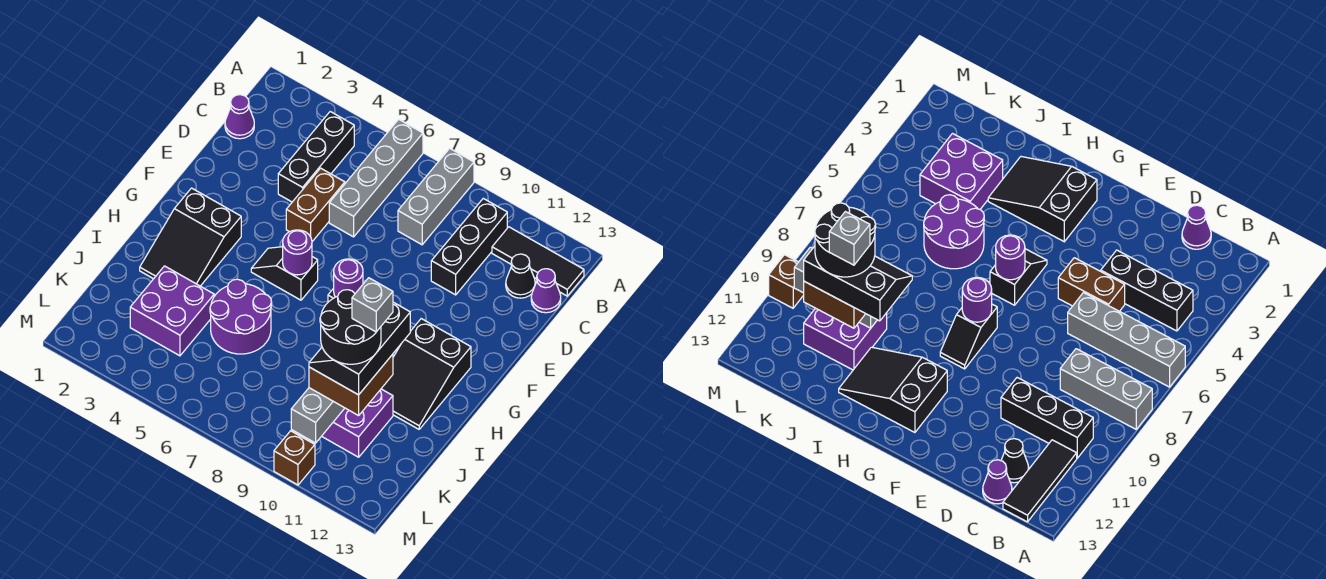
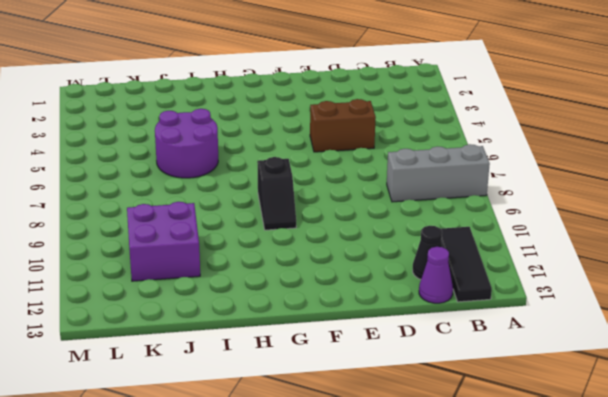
none -> grey brick A6:D6 level 1
none -> black brick B4:D4 level 1
none -> black brick B10:D10 level 1

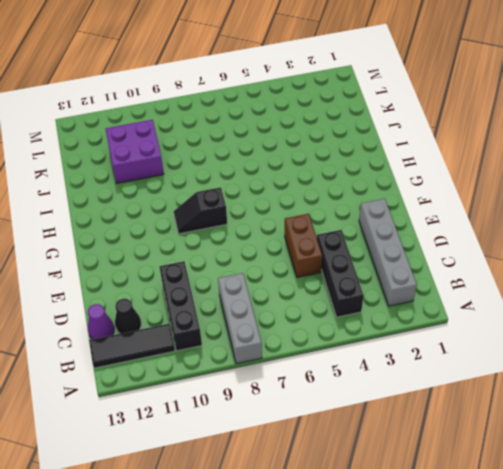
grey brick B2:E2 level 1 -> grey brick A6:D6 level 1
none -> purple cone C1 level 1
none -> black slope G2:I3 level 1 top G
none -> black slope G5:G6 level 1 top 6

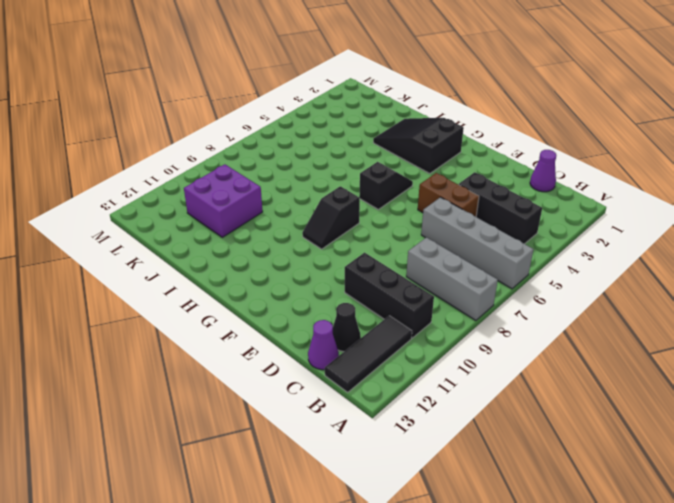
none -> black slope G11:I12 level 1 top G
none -> purple round brick I5:J6 level 1
none -> purple brick J3:K4 level 1

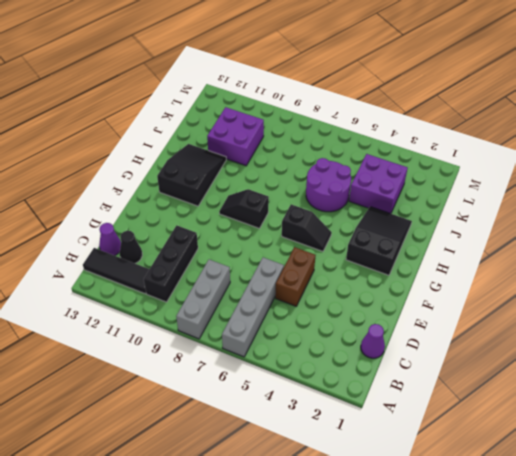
none -> black brick B4:D4 level 1
none -> brown brick M10 level 1
none -> purple round brick G6 level 2

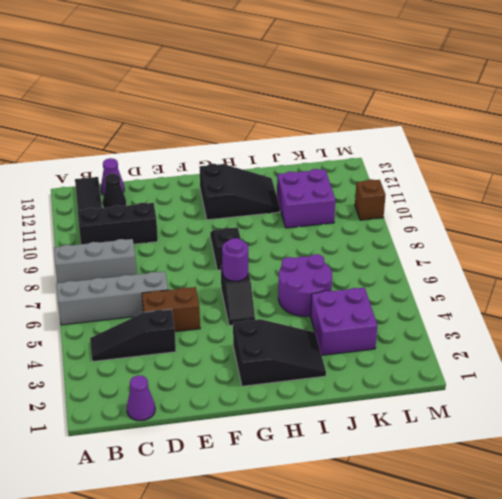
black slope B4:D4 level 1 top D -> black brick B4:D4 level 1
none -> purple round brick G8 level 2
none -> grey brick J10:L10 level 2
none -> brown brick J10:K11 level 3

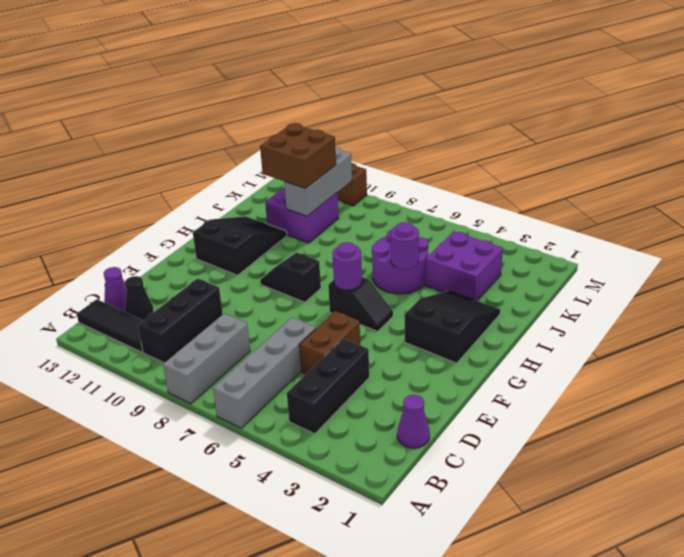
purple round brick I5 level 2 -> purple round brick G8 level 2
none -> black slope I10:K11 level 4 top 11
none -> black round brick J10:K11 level 5
none -> grey brick J11 level 6

